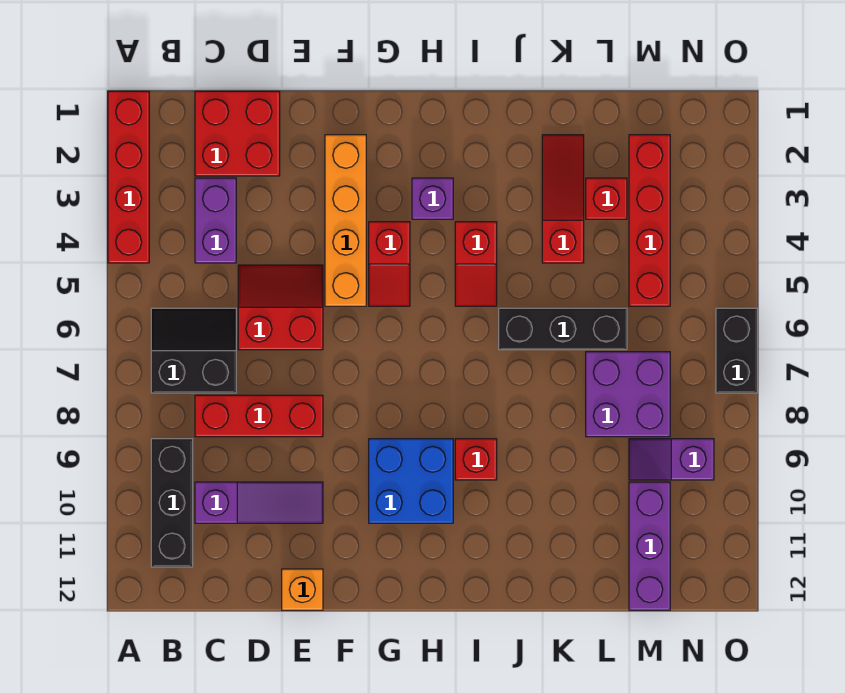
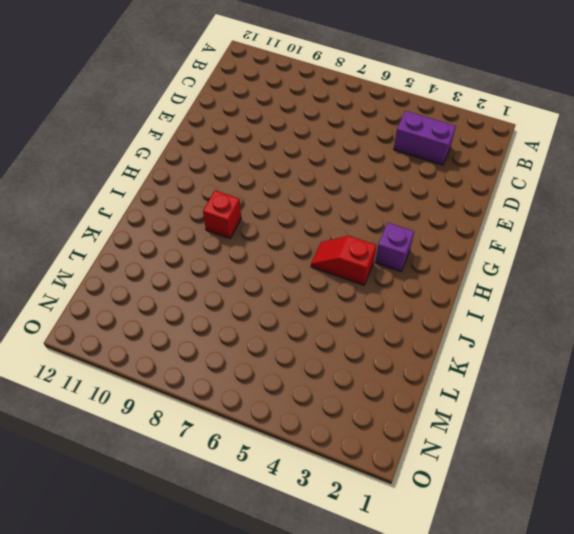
none -> red brick A1:A4 level 1
none -> black slope B6:C7 level 1 top 7
none -> black brick B9:B11 level 1

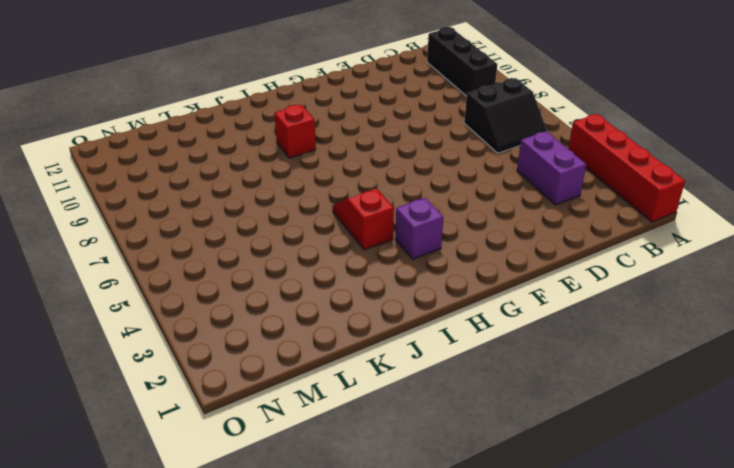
none -> red brick C1:D2 level 1
none -> red brick C8:E8 level 1
none -> purple slope C10:E10 level 1 top C

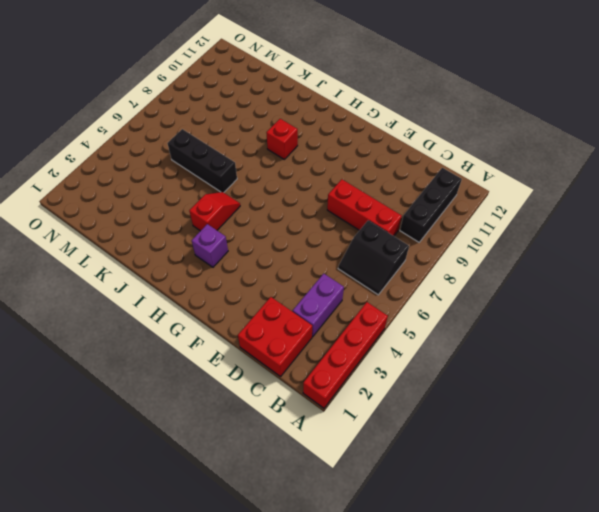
none -> purple slope C10:E10 level 1 top C
none -> red slope D5:E6 level 1 top 6
none -> orange brick E12 level 1

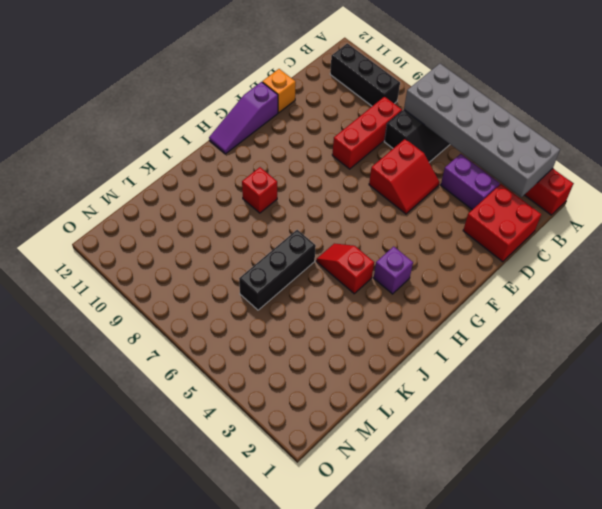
grey brick A2:B7 level 2 -> none
purple slope F12:H12 level 1 top F -> purple slope C10:E10 level 1 top C
none -> orange brick F2:F5 level 1
none -> red slope G4:G5 level 1 top 4
none -> blue brick G9:H10 level 1

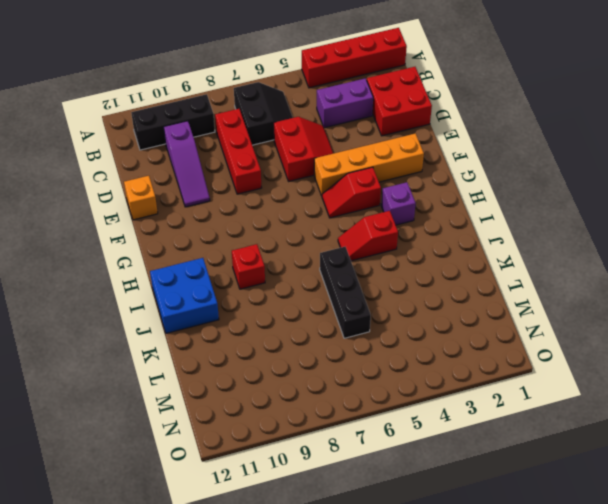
blue brick I11:J12 level 1 -> blue brick G9:H10 level 1
none -> red slope K2:K4 level 1 top 4
none -> red brick L3 level 1
none -> purple brick L7:M8 level 1

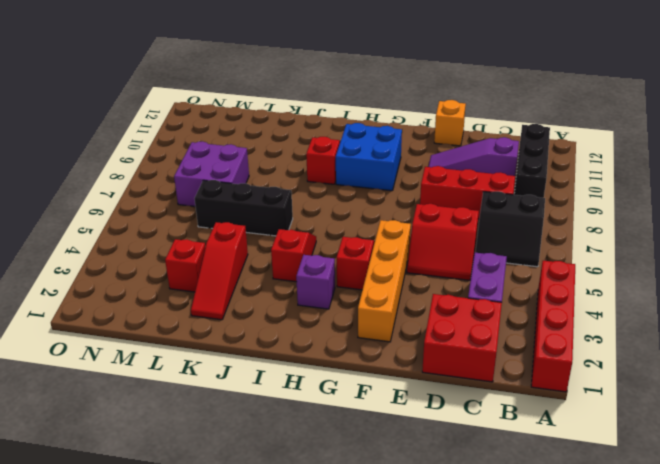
none -> red brick M2:M5 level 1
none -> purple slope M9:N9 level 1 top N
none -> purple brick M10:M12 level 1

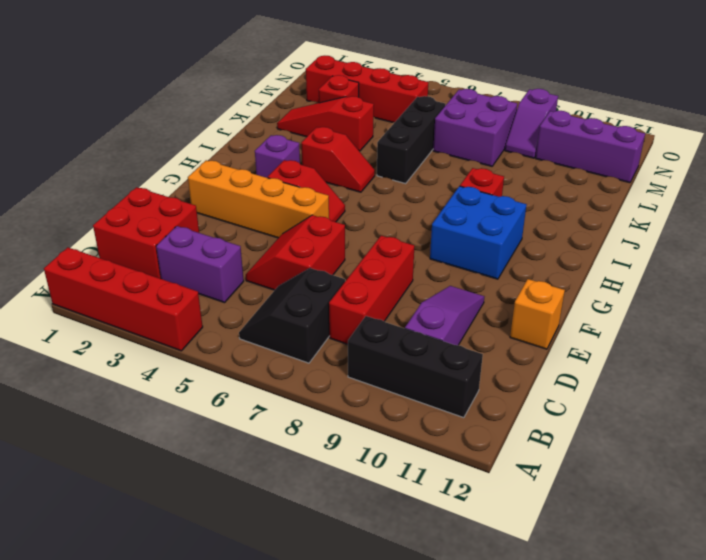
none -> black brick O6:O7 level 1

